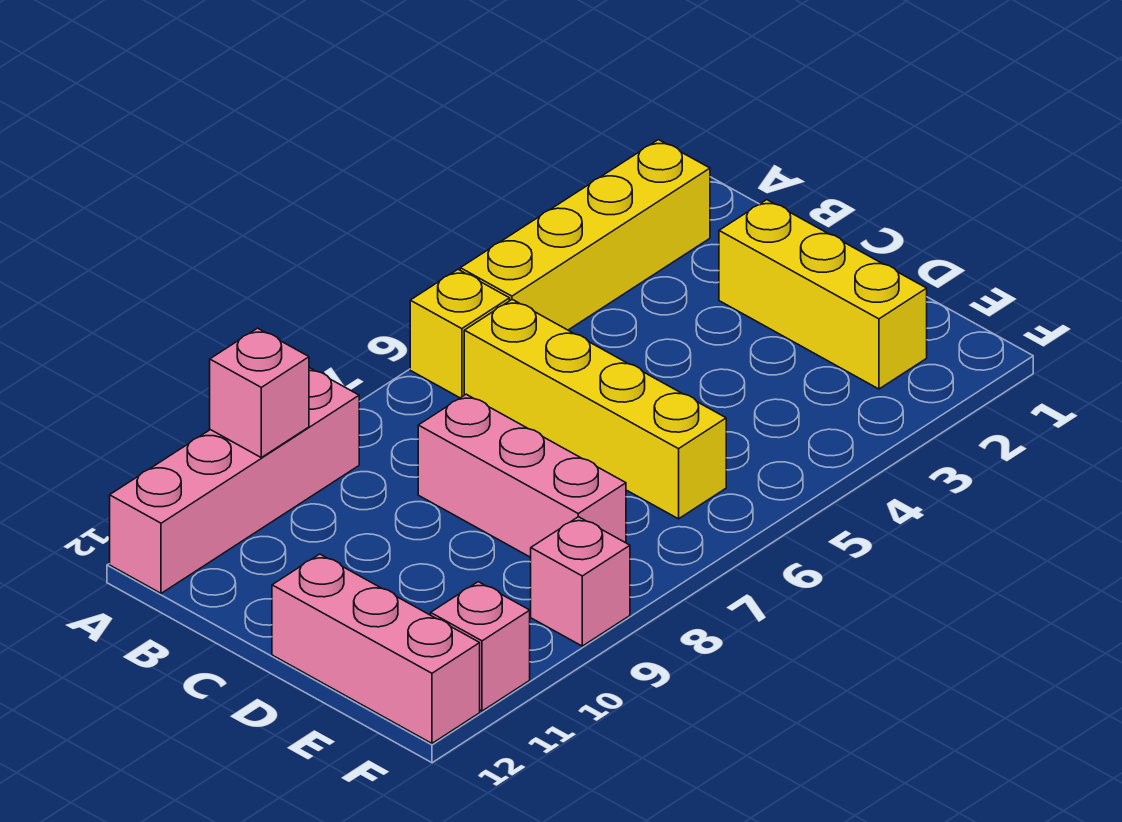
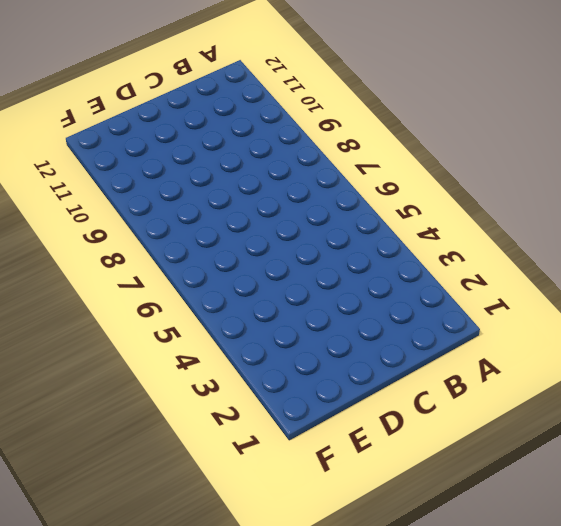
none -> yellow brick A2:A5 level 1
none -> yellow brick A6 level 1

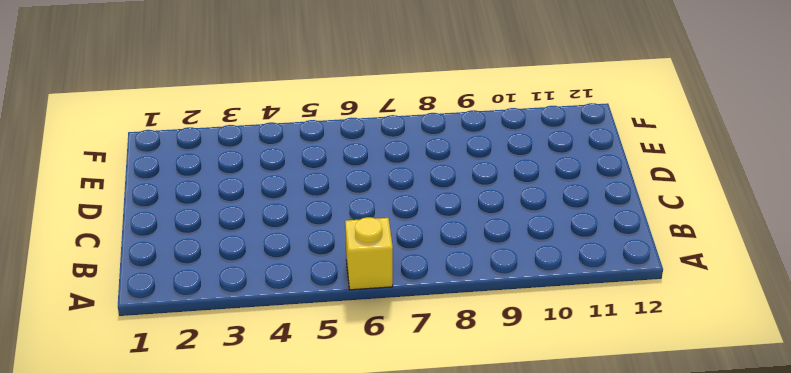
none -> yellow brick A2:A5 level 1
none -> pink brick A9:A12 level 1

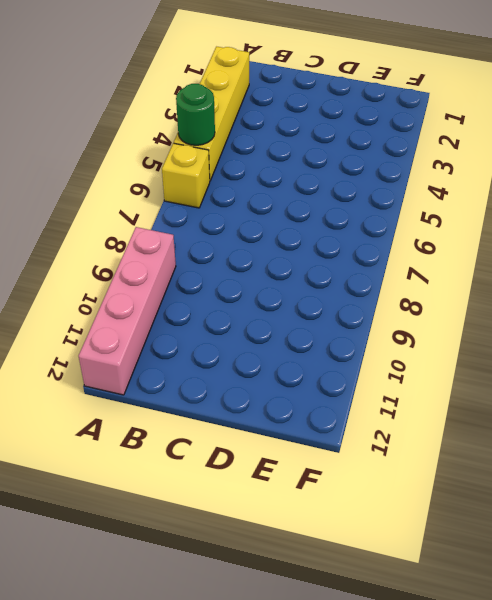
green round brick A5 level 2 -> none
none -> yellow brick B6:E6 level 1
none -> yellow brick C2:E2 level 1

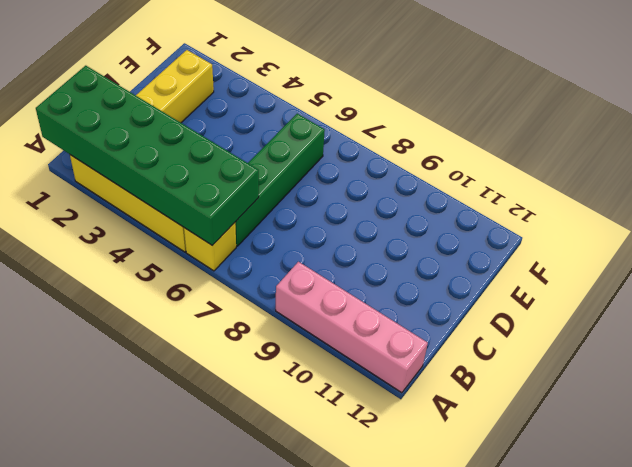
green brick A1:B6 level 2 -> none
green brick B6:E6 level 1 -> yellow brick B6:E6 level 1
none -> pink brick C8:E8 level 1
none -> pink brick D12:F12 level 1

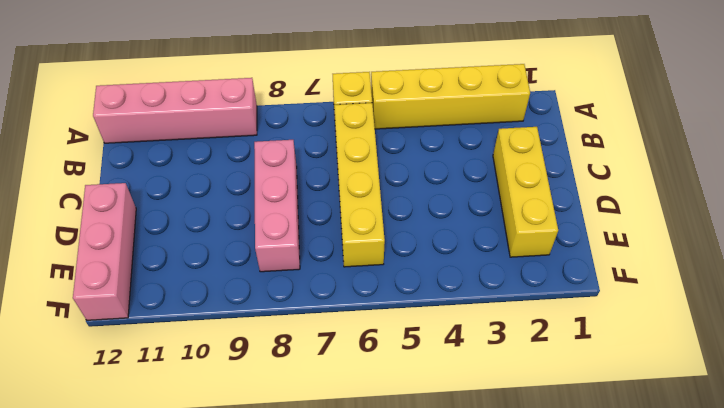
none -> pink brick F9 level 1
none -> pink brick F11 level 1

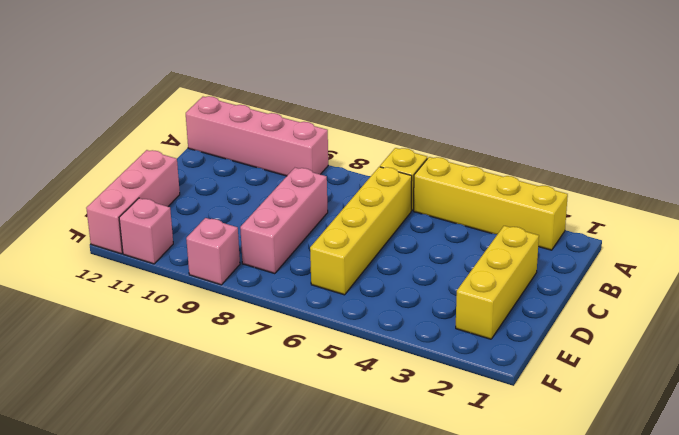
none -> pink brick A10 level 2

